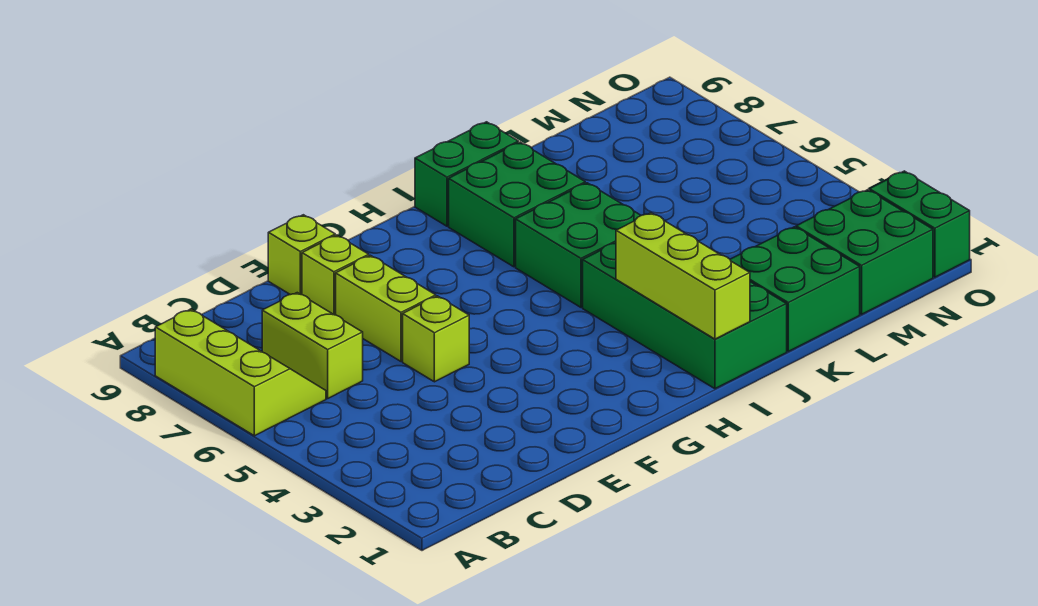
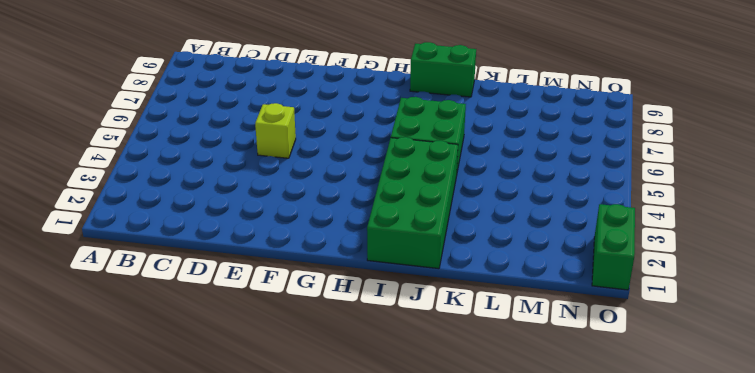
none -> lime slope A6:B8 level 1 top A
none -> lime brick C6:C7 level 1
none -> lime brick E6:E7 level 1

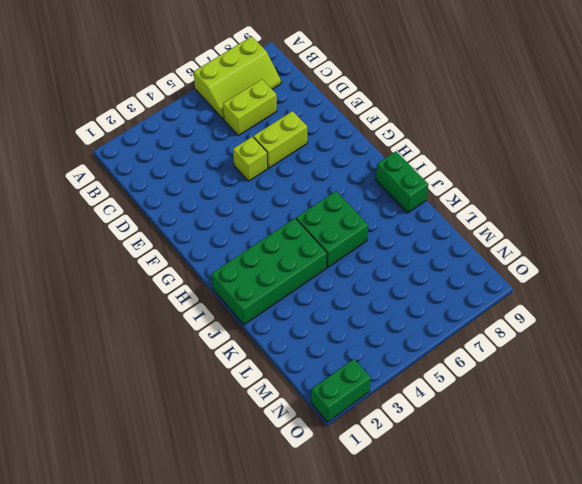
none -> lime brick E8 level 1
none -> lime brick E9 level 1
none -> green brick I7:J8 level 1

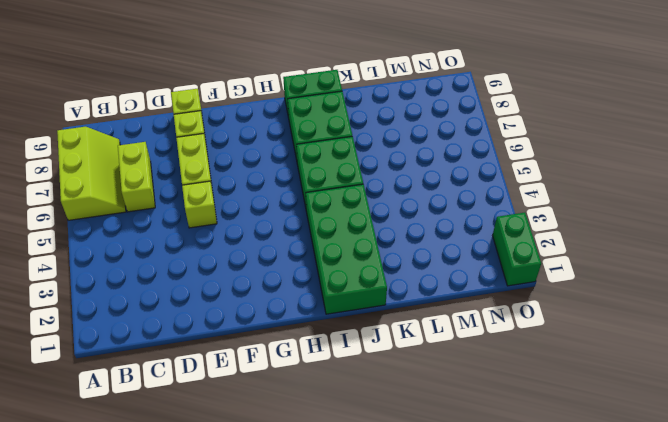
none -> green brick K1:L2 level 1
none -> green brick M1:N2 level 1
none -> lime brick I1:I3 level 2

